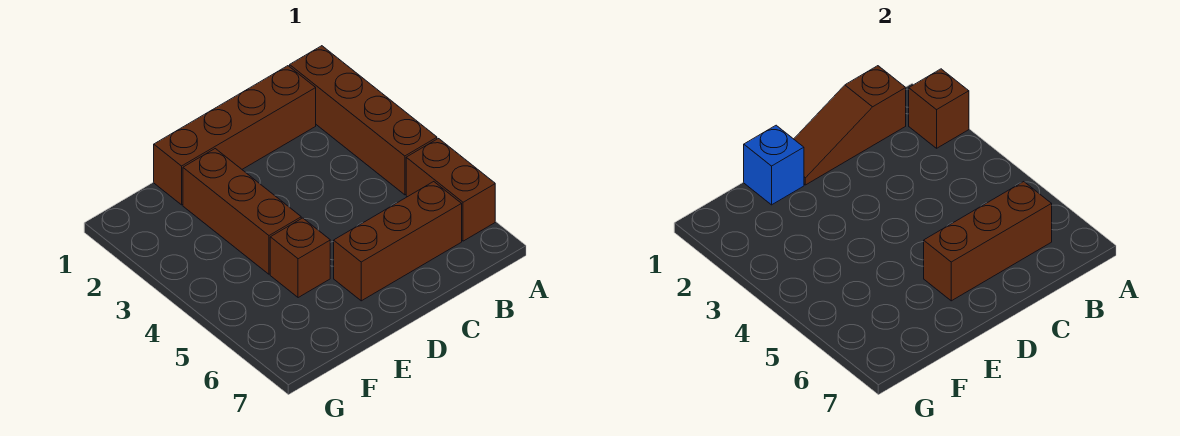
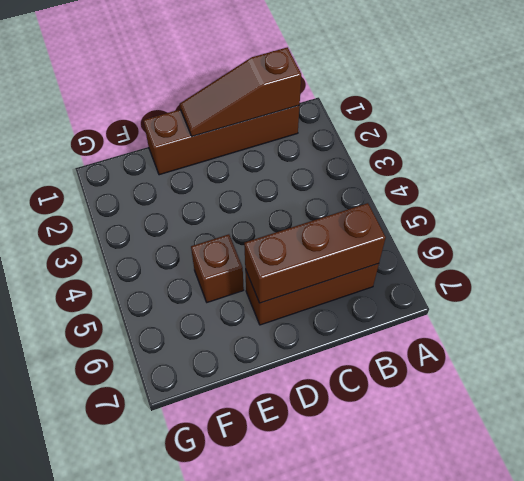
none -> brown brick A1:A4 level 1
none -> brown brick A5:A6 level 1

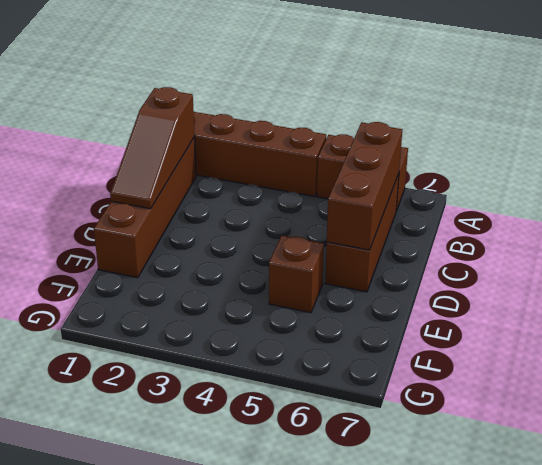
none -> brown brick E2:E4 level 1
none -> brown brick A2 level 2

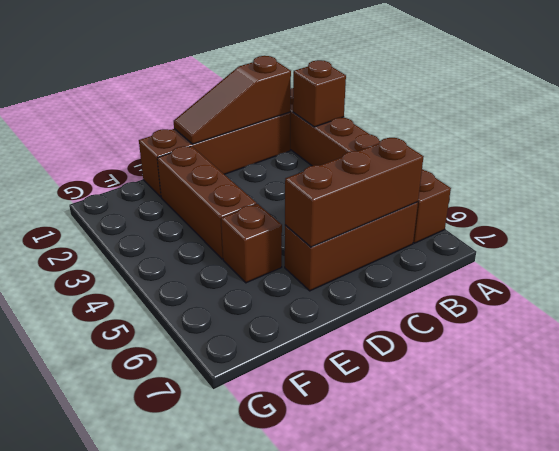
none -> blue brick E1 level 2

